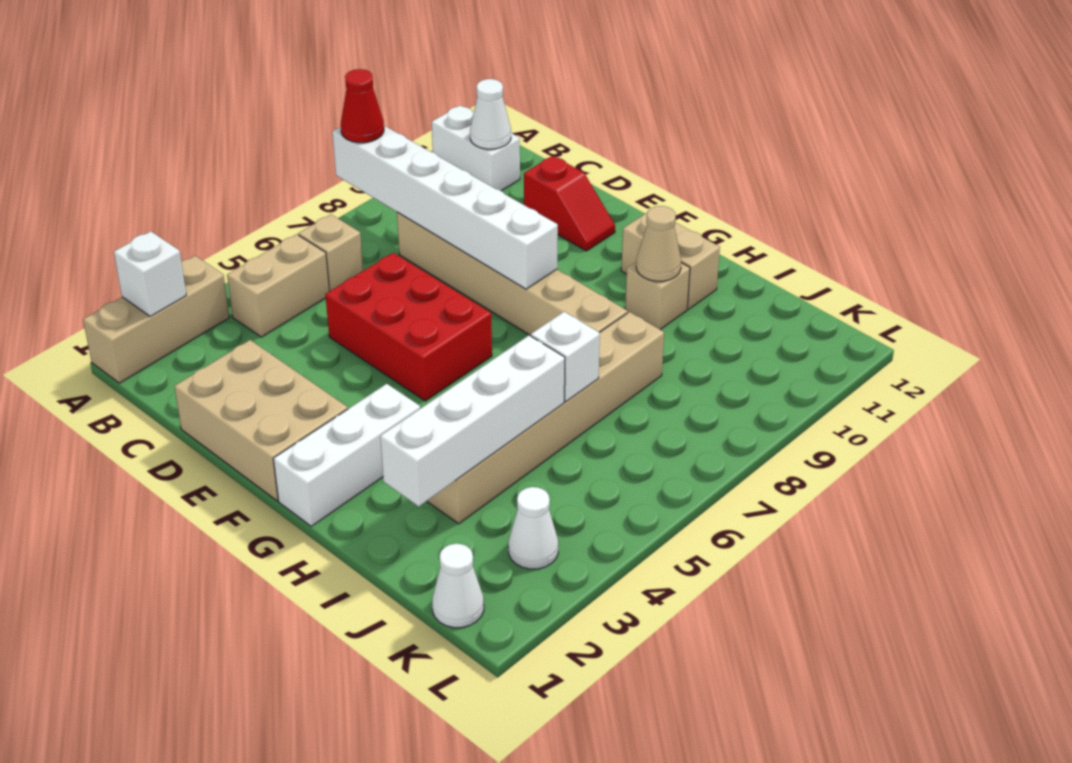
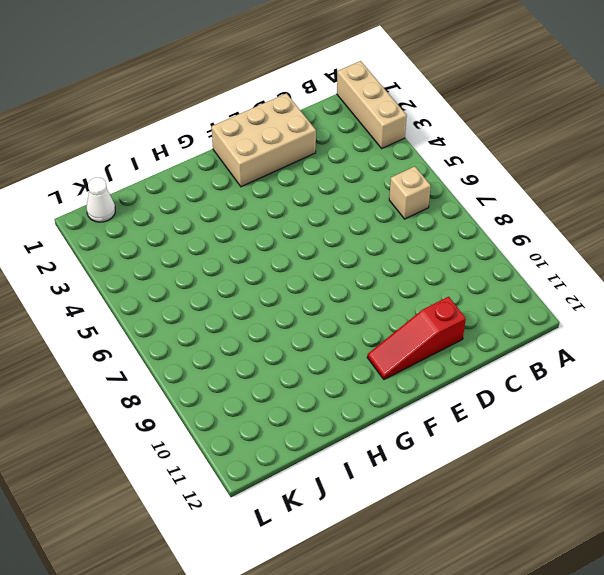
red slope D11:F11 level 1 top D -> red slope D11:E11 level 1 top D
none -> white brick A11:B11 level 1
none -> tan brick B4:B5 level 1
none -> tan brick C8:H8 level 1

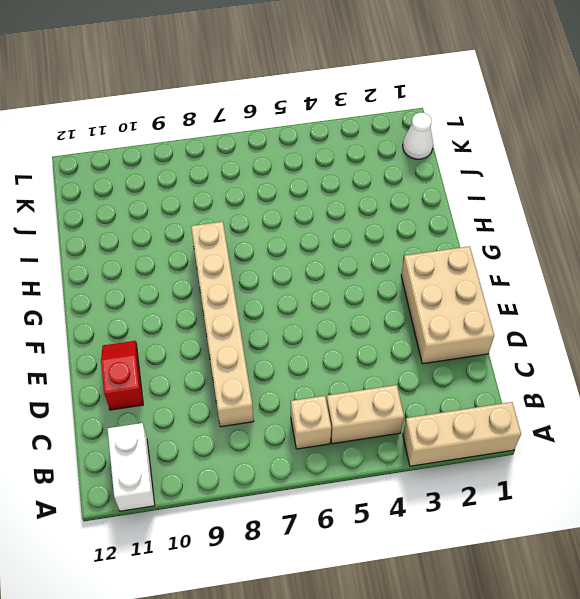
none -> red brick D5:F6 level 1
none -> white brick G1:G3 level 1
none -> tan brick G11:H11 level 1

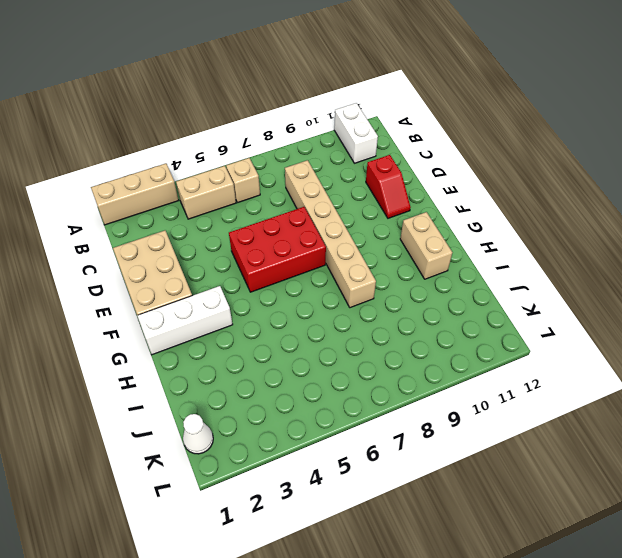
red brick E5:F7 level 1 -> red brick D5:F6 level 1
none -> tan brick H10 level 1
none -> tan brick I3:I8 level 1
none -> white cone K3 level 1

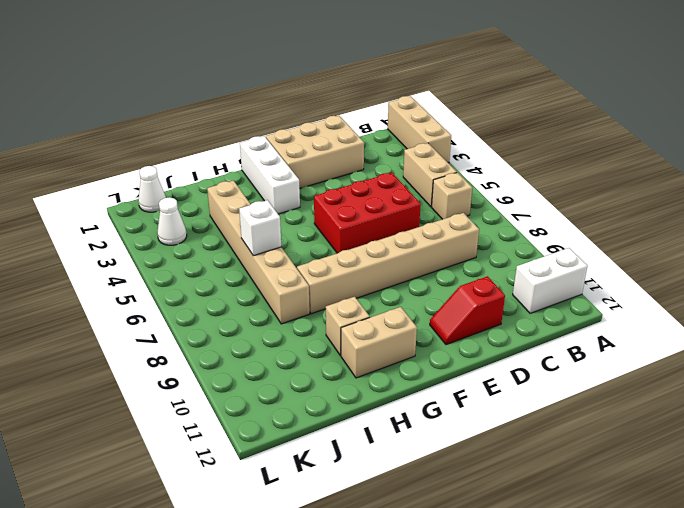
none -> white brick A2 level 2
none -> white brick A8:F8 level 2
none -> white cone B11 level 2

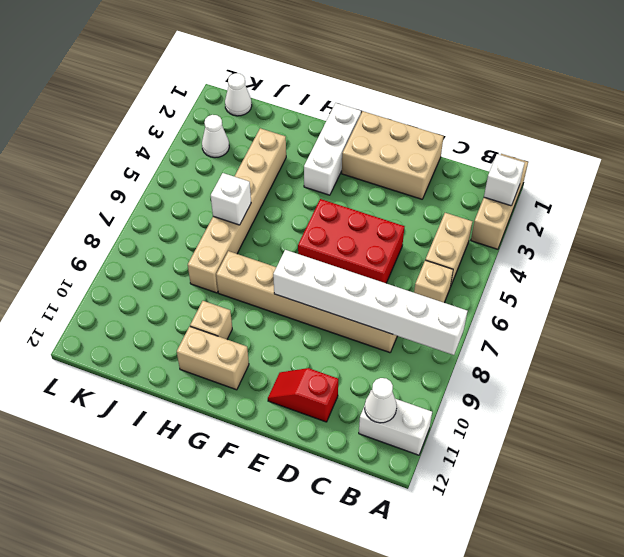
none -> tan cone H10 level 2
none -> white brick I2:I5 level 2
none -> red cone A8 level 3

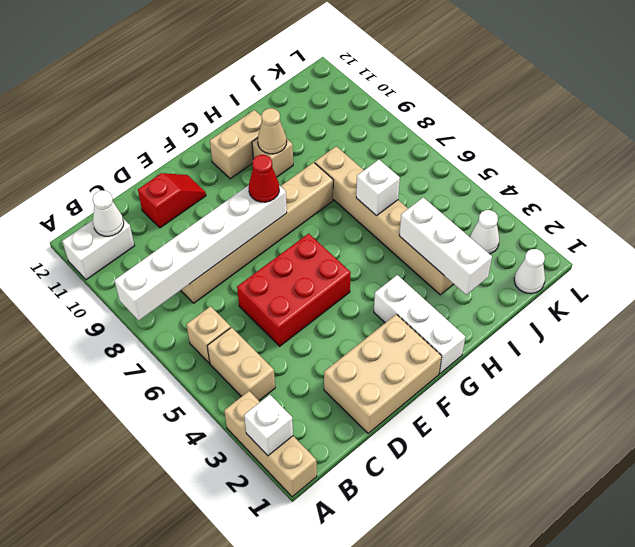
red cone F8 level 3 -> red cone A8 level 3
white brick I2:I4 level 2 -> white brick I2:I5 level 2

